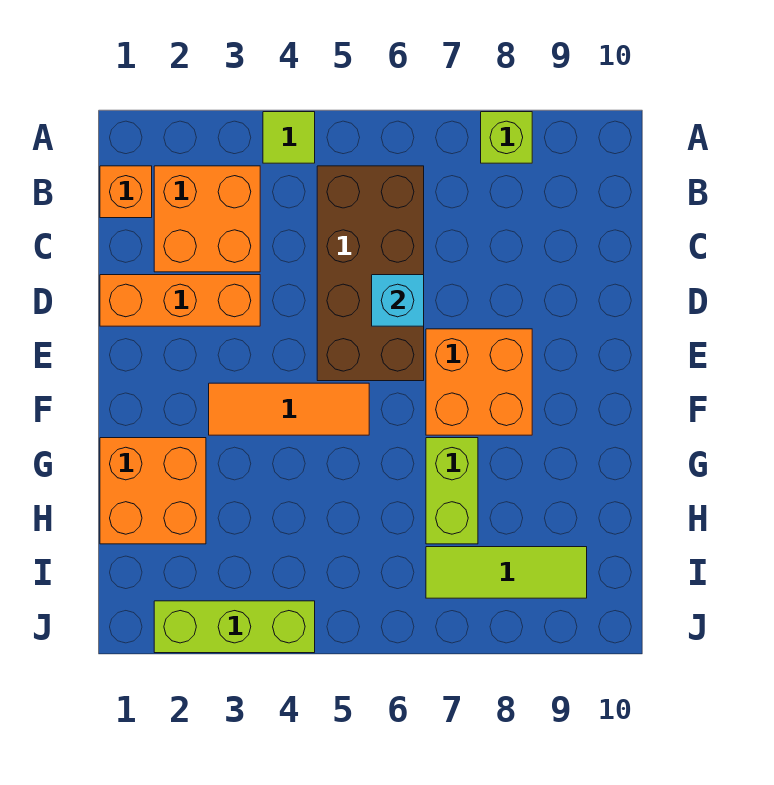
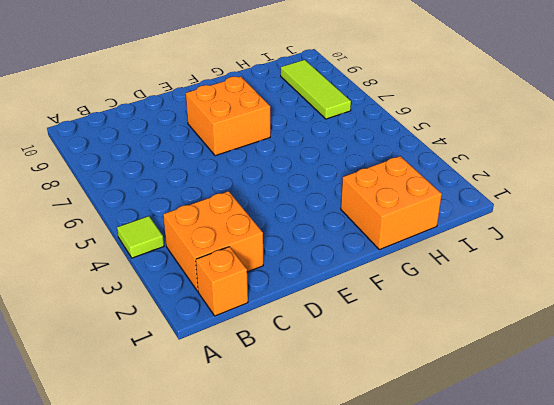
none -> lime brick A8 level 1
none -> brown brick B5:E6 level 1
none -> orange brick D1:D3 level 1

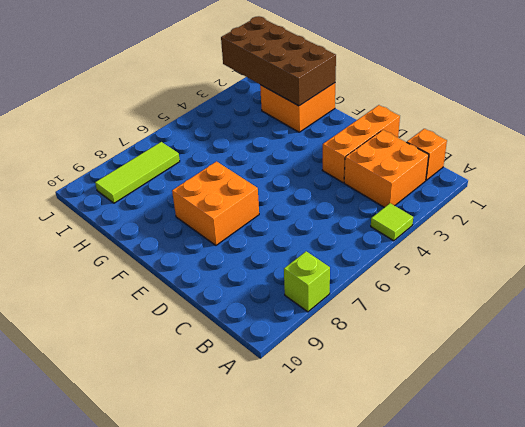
brown brick G1:J2 level 2 -> brown brick B5:E6 level 1
none -> orange tile F3:F5 level 1
none -> lime brick G7:H7 level 1
none -> lime brick J2:J4 level 1

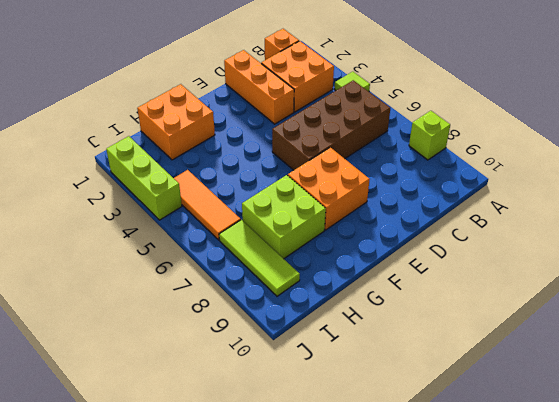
lime brick G7:H8 level 1 -> lime brick G7:H7 level 1
orange tile I4:I6 level 1 -> orange tile F3:F5 level 1
none -> cyan brick D6 level 2

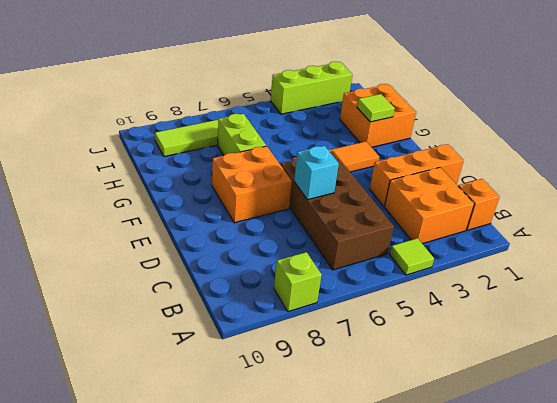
lime tile G2 level 2 -> none

